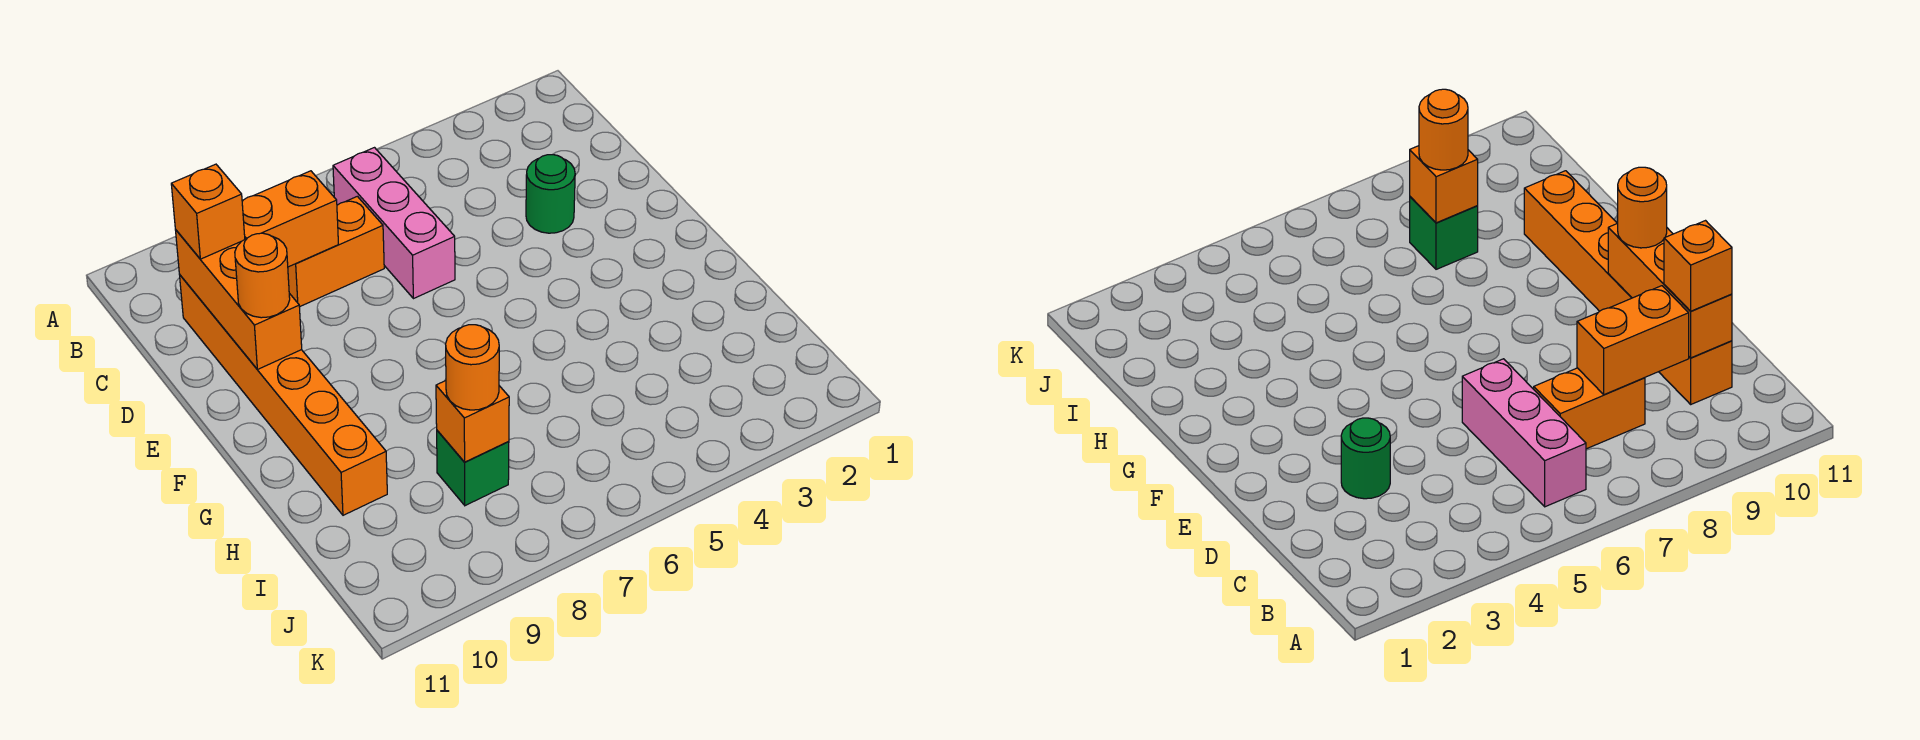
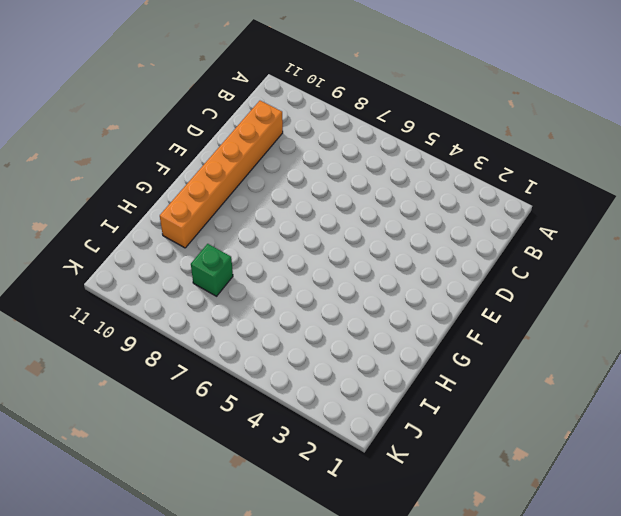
none -> pink brick B6:D6 level 1
none -> orange brick C7:C8 level 1

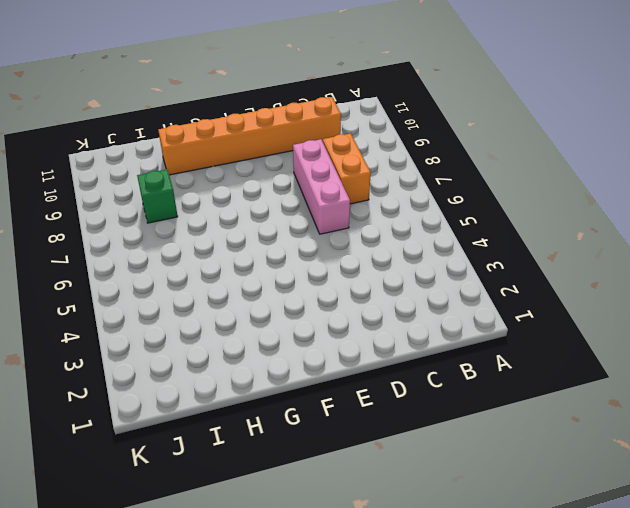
pink brick D6:D8 level 1 -> pink brick B6:D6 level 1
none -> green round brick D3 level 1
none -> orange brick C8:C9 level 2

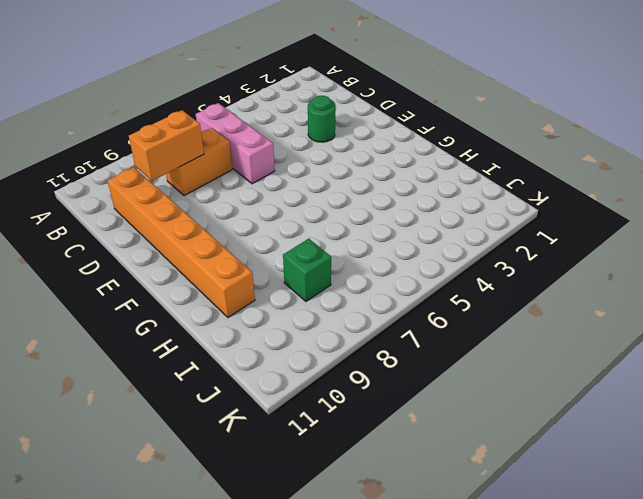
none -> orange brick C10:E10 level 2
none -> orange brick I8 level 2

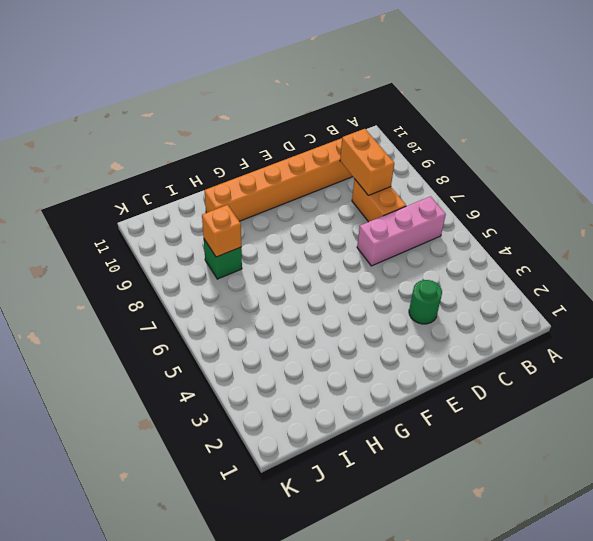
none -> orange brick C10:E10 level 2
none -> orange brick C10 level 3

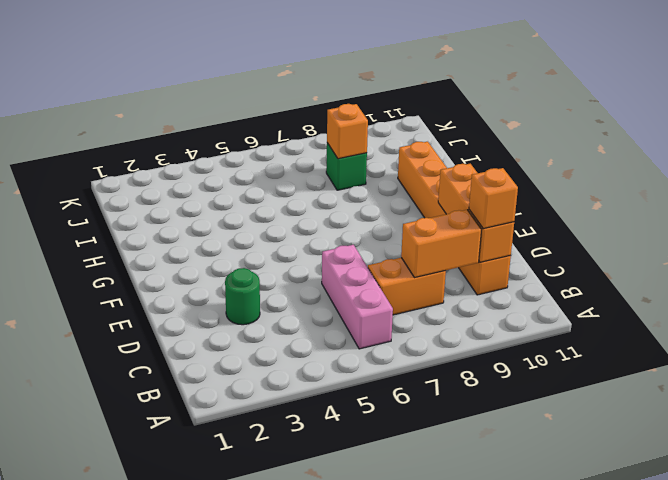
none -> orange round brick E10 level 3
none -> orange round brick I8 level 3

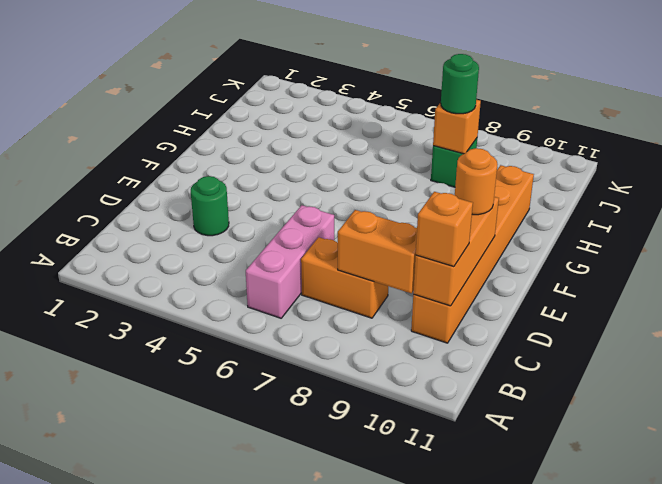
green round brick I8 level 3 -> orange round brick I8 level 3

